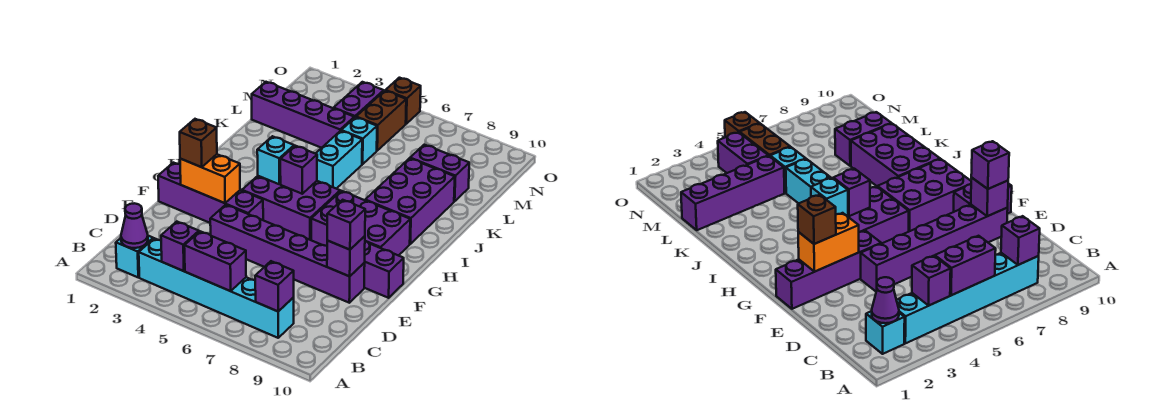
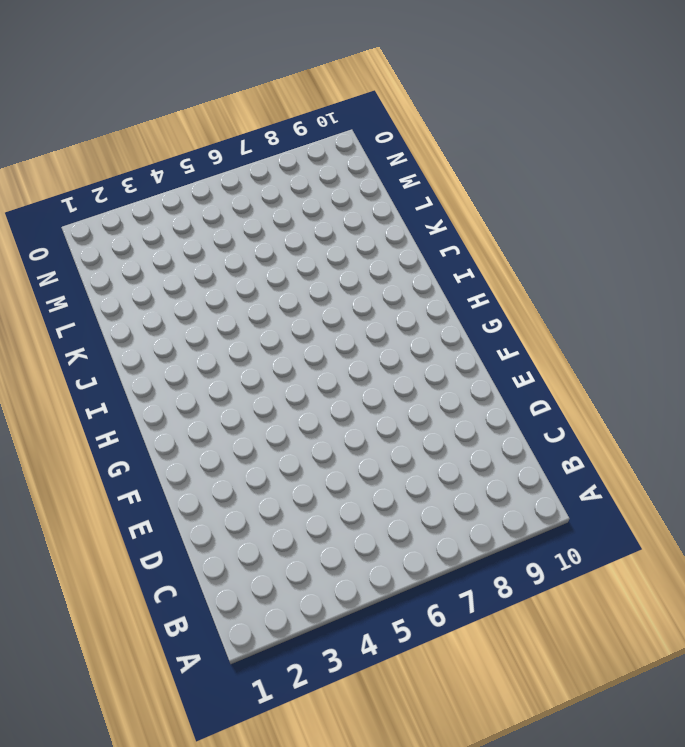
none -> cyan brick B2 level 1
none -> cyan brick B3:B8 level 1
none -> purple brick E4:E9 level 1

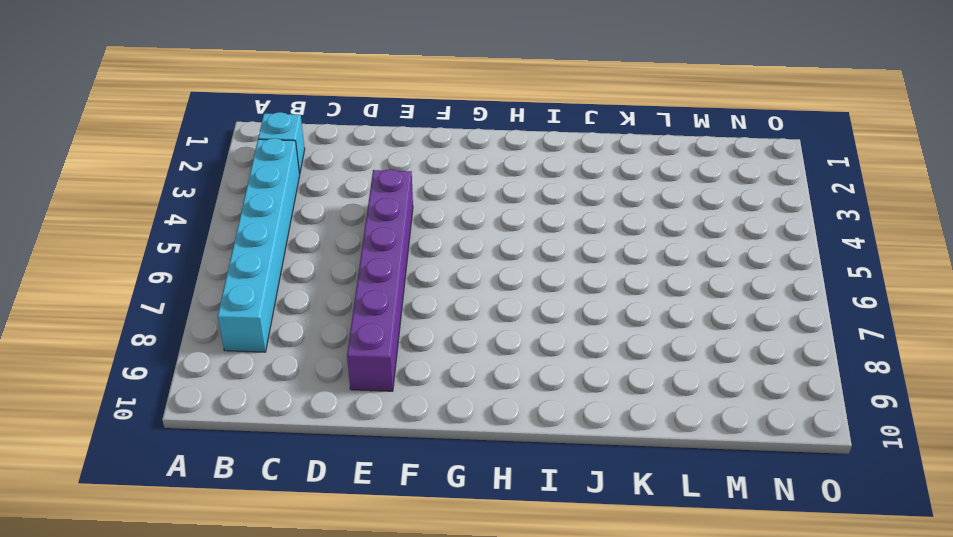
none -> purple brick F1:F4 level 1
none -> purple brick F9:F10 level 1
none -> purple brick G4:H6 level 1

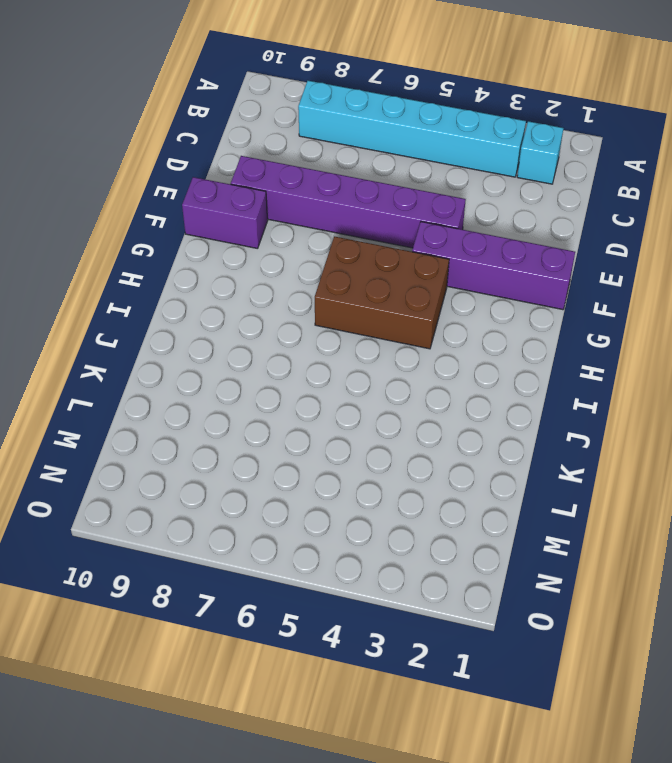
brown brick G4:H6 level 1 -> purple brick G4:H6 level 1
none -> purple brick G7:H9 level 1
none -> purple brick I8:K9 level 1
none -> cyan brick J5:K5 level 1

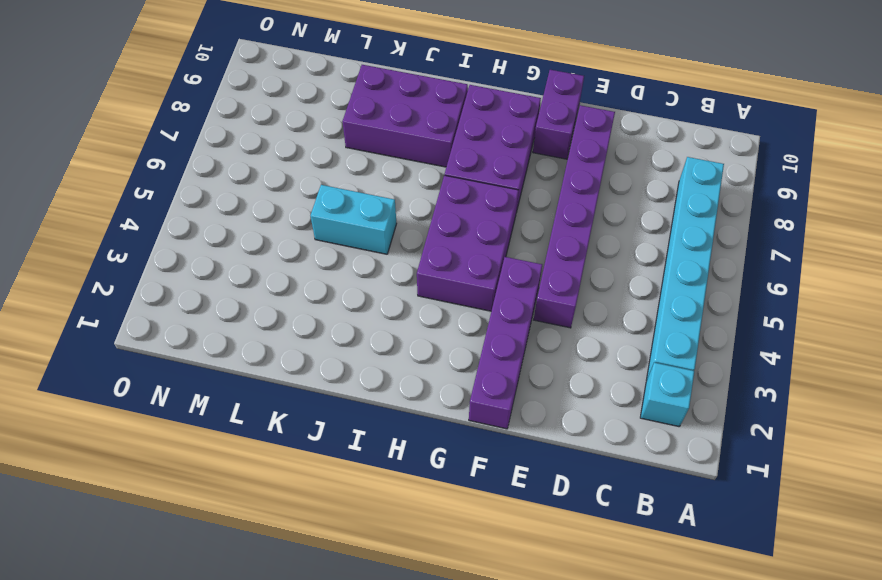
none -> purple brick L1:L4 level 1
none -> cyan brick L5 level 1
none -> purple brick L8:L9 level 1

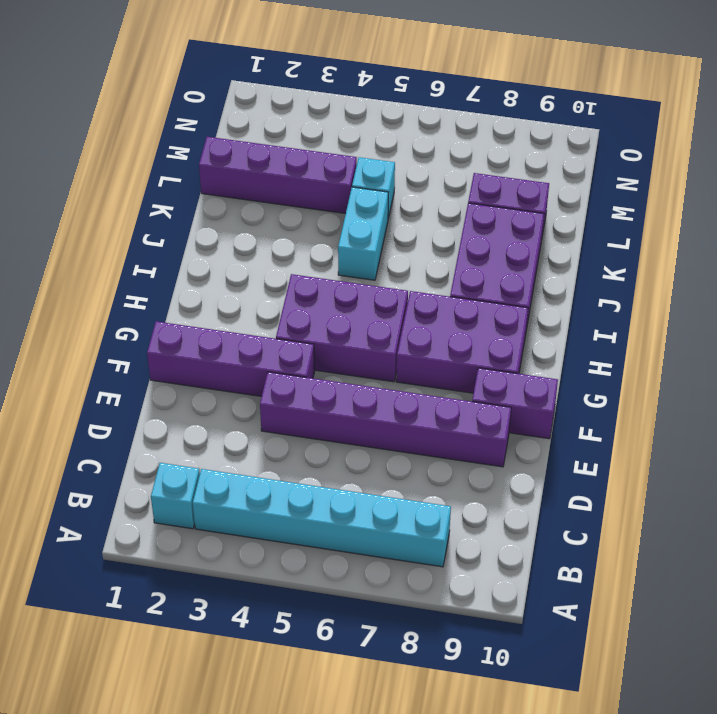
none -> purple brick M4:N4 level 1
none -> brown brick M5:N5 level 1
none -> brown brick O5 level 1

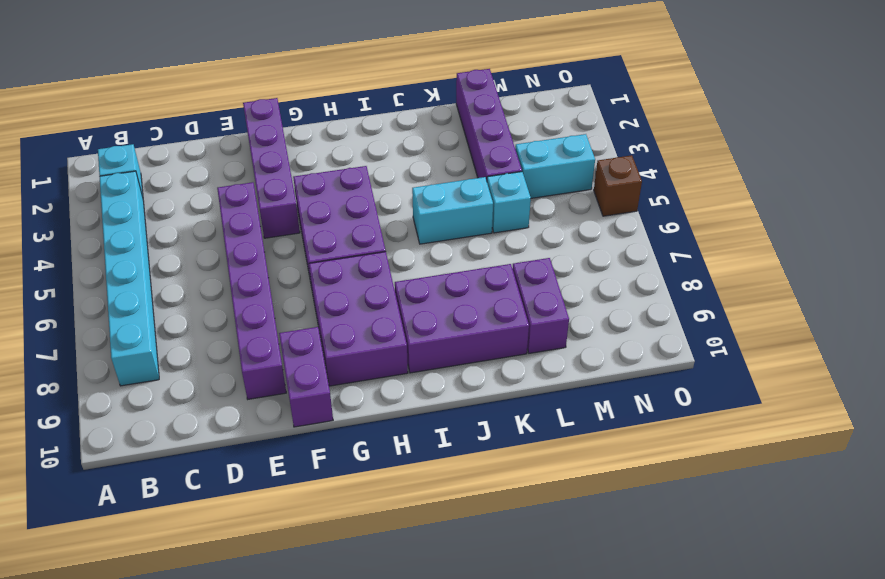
cyan brick M4:N4 level 1 -> purple brick M4:N4 level 1
none -> brown brick M5:N5 level 1
none -> purple cone B2 level 2
none -> purple brick B4 level 2

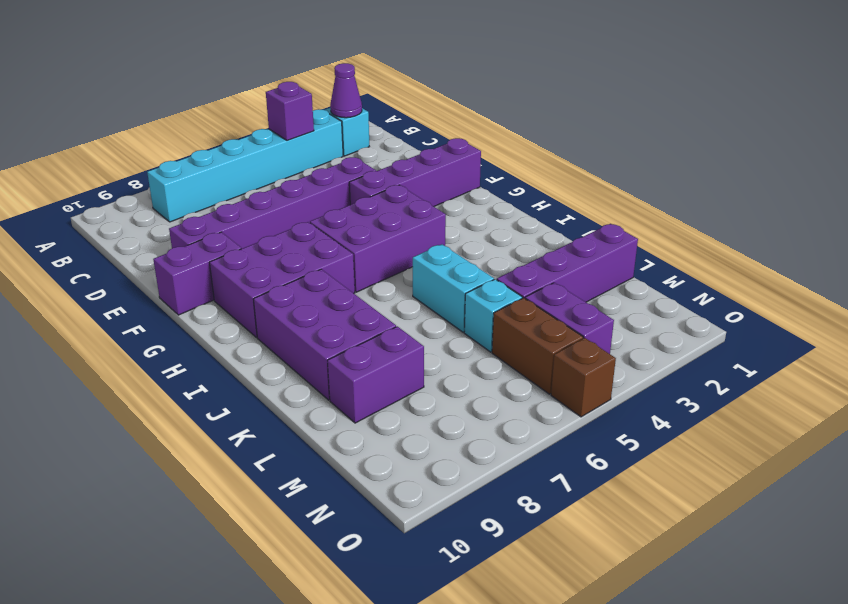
none -> purple brick B5:B6 level 2
none -> purple brick B8 level 2
none -> purple brick E9 level 2

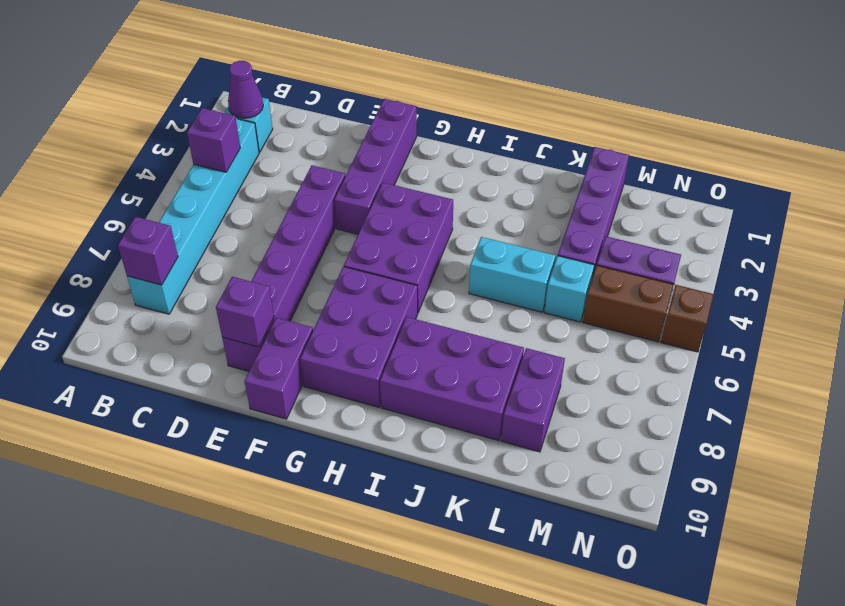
none -> purple brick B5:B6 level 2
none -> orange brick F2:F3 level 2
none -> cyan brick H4 level 2

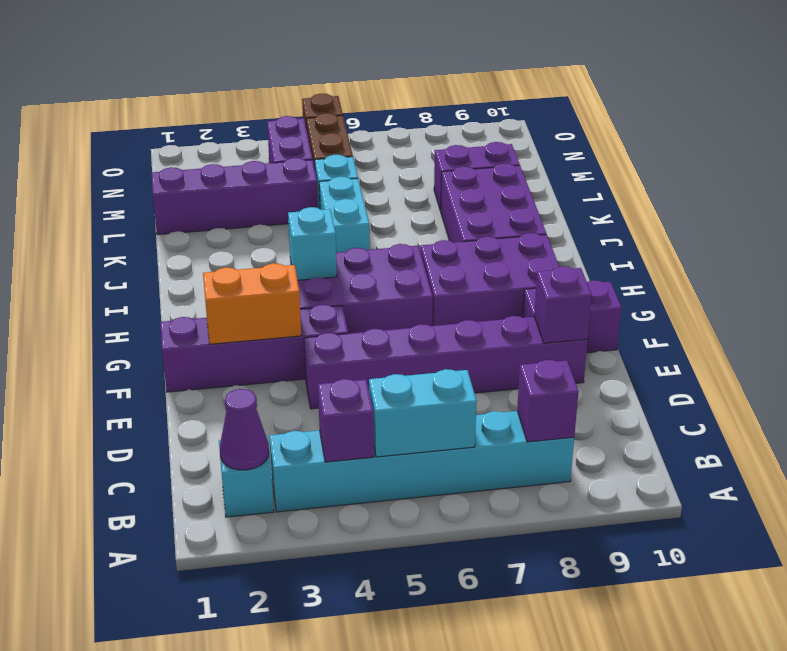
cyan brick B5:B6 level 2 -> purple brick B5:B6 level 2
none -> purple brick H5 level 2
none -> purple brick E9 level 3
none -> brown brick F2 level 3

